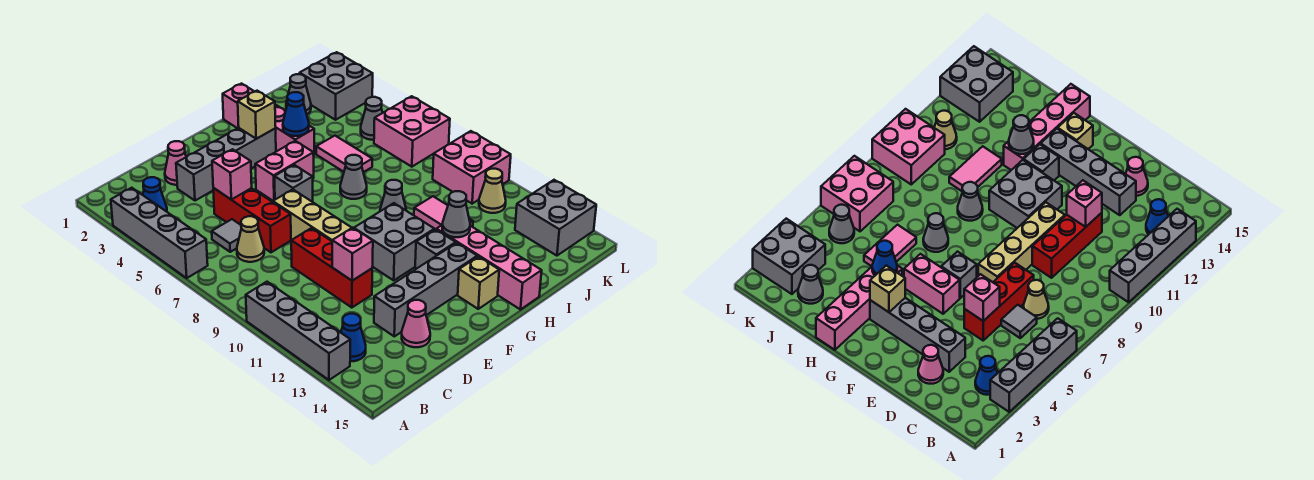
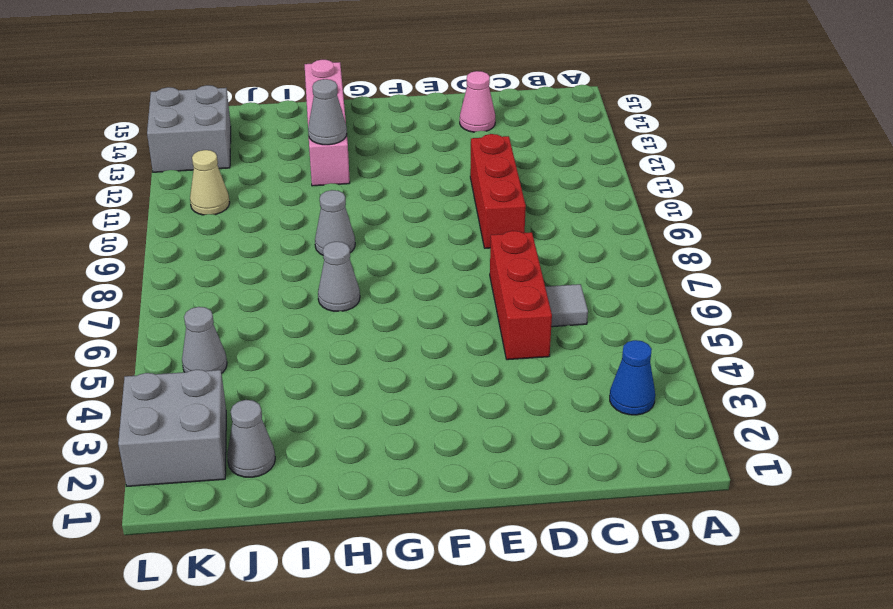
none -> grey brick A3:A6 level 1
none -> grey brick A10:A13 level 1
none -> blue cone B13 level 1
none -> tan cone C7 level 1

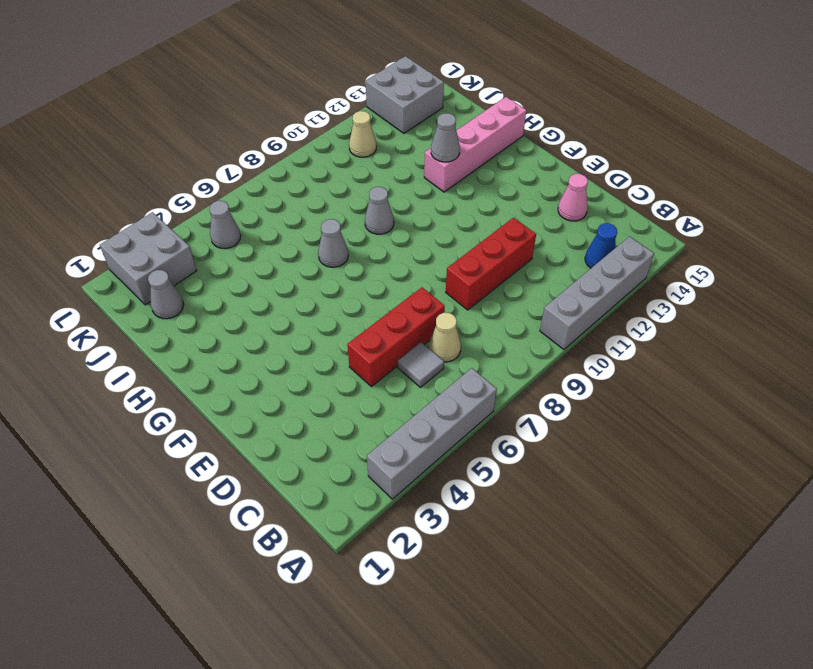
none -> blue cone B3 level 1
none -> pink cone D2 level 1
none -> grey brick D3:G3 level 1
none -> grey brick D13:G13 level 1

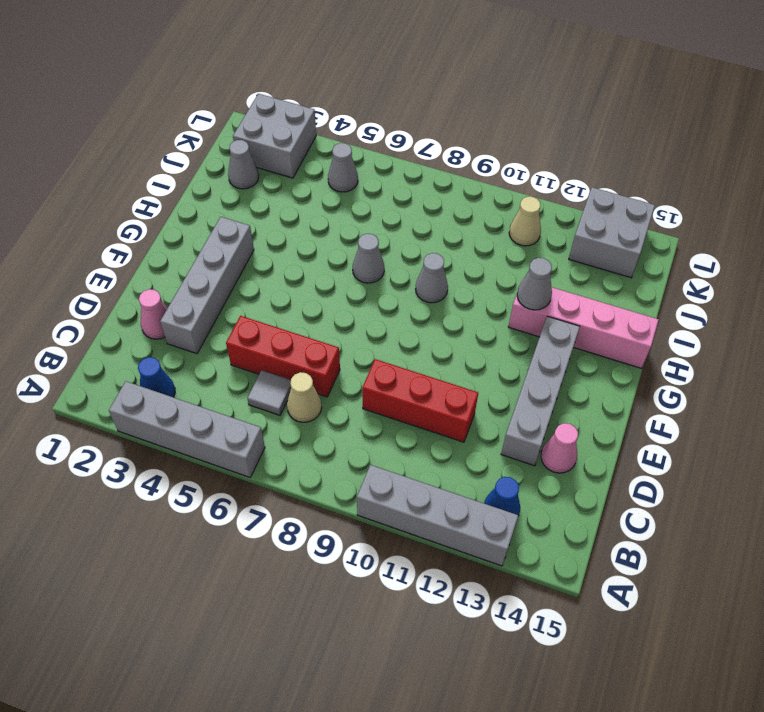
none -> tan brick E7:E10 level 1
none -> pink brick F5:G5 level 1
none -> grey brick F6 level 1
none -> grey brick F10:G11 level 1

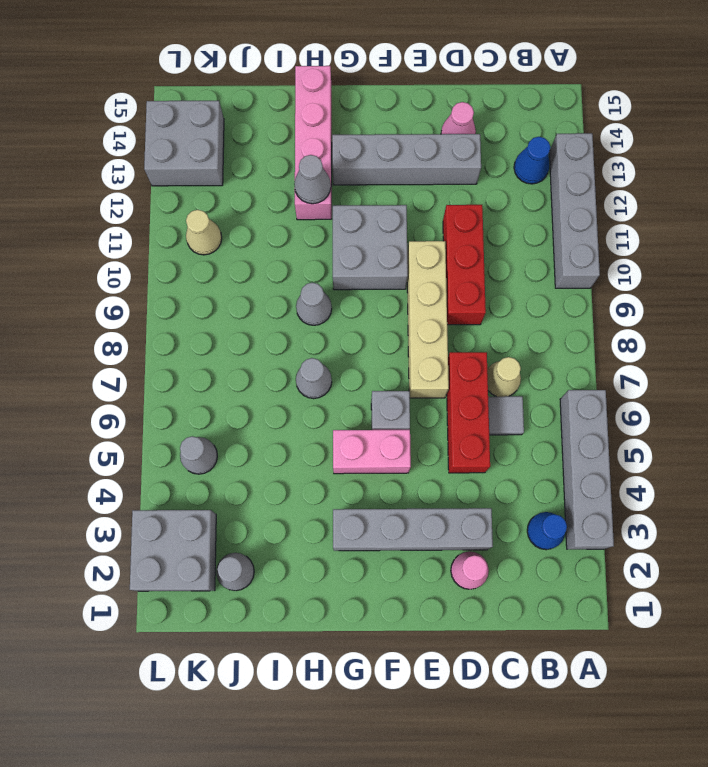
none -> grey brick G12 level 1
none -> tan brick G14 level 1
none -> pink brick H1:H4 level 1
none -> pink tile I5:I6 level 1

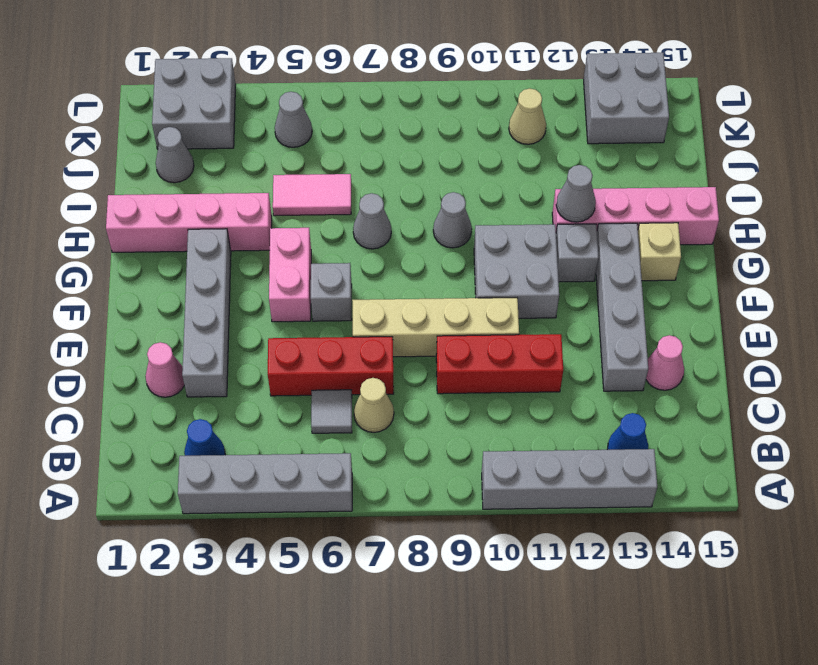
none -> pink tile I10:I11 level 1
none -> pink brick K6:L7 level 1
none -> pink brick K9:L10 level 1
none -> pink brick D5 level 2

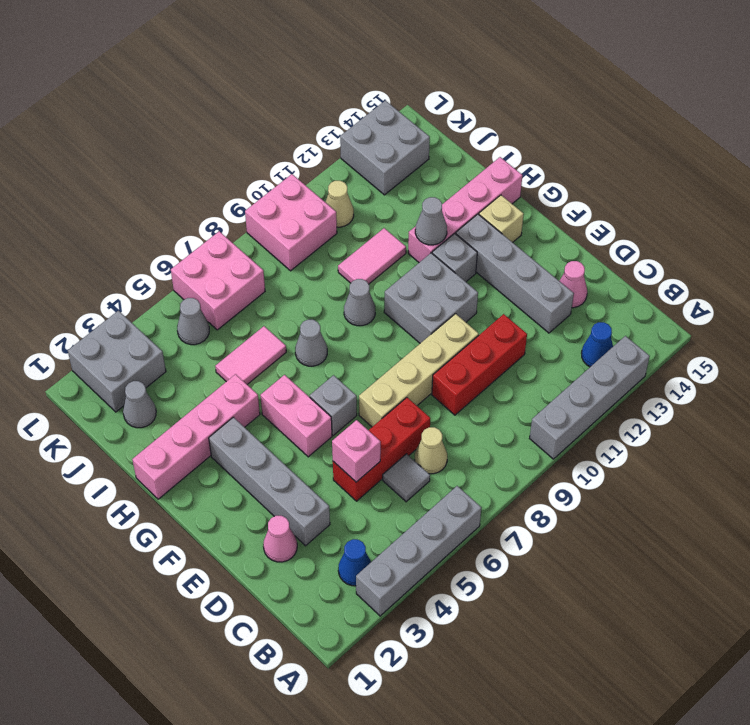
none -> pink brick D11 level 2
none -> tan brick G3 level 2
none -> blue cone H4 level 2

